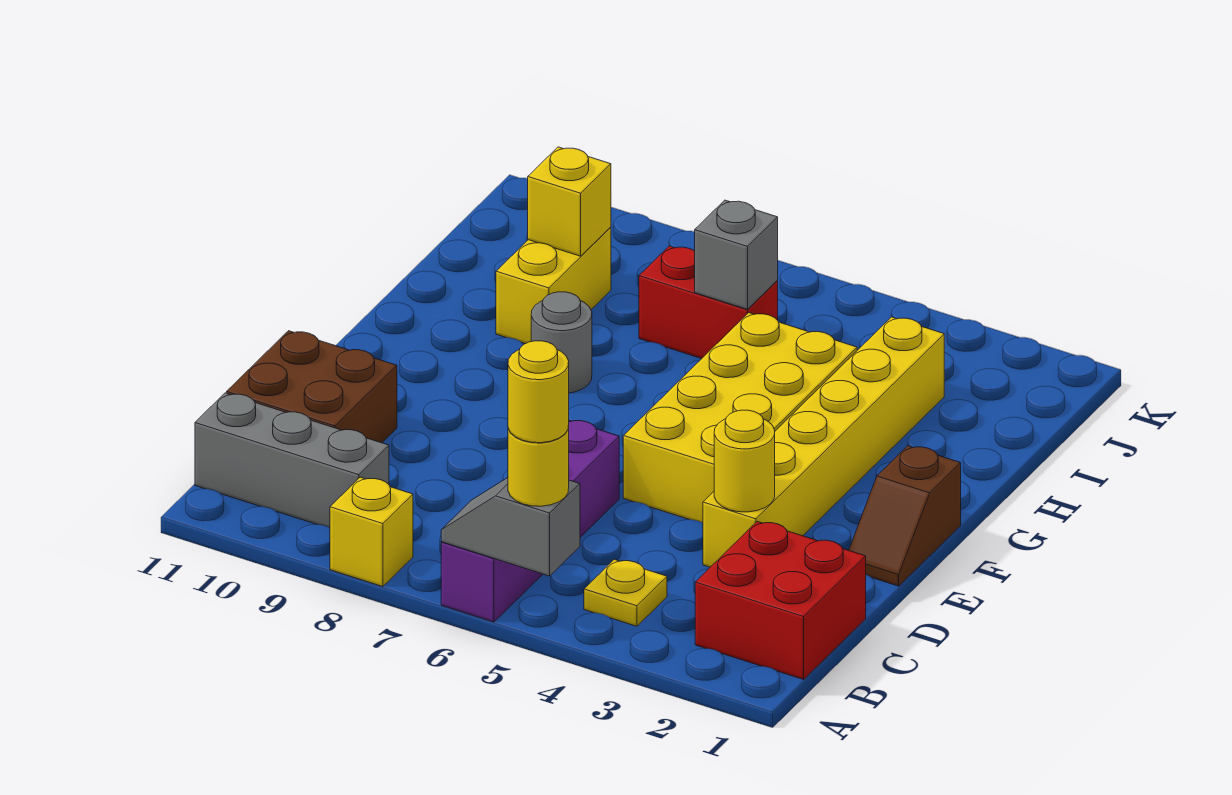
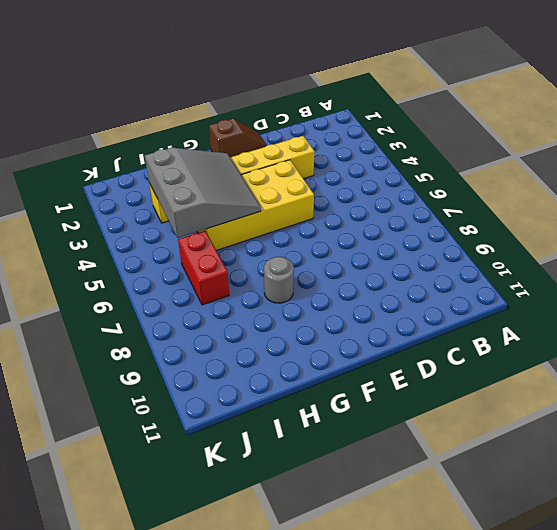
grey slope G3:I5 level 2 top I -> none
none -> purple brick A6:D6 level 1
none -> yellow brick A8 level 1
none -> red brick B1:C2 level 1

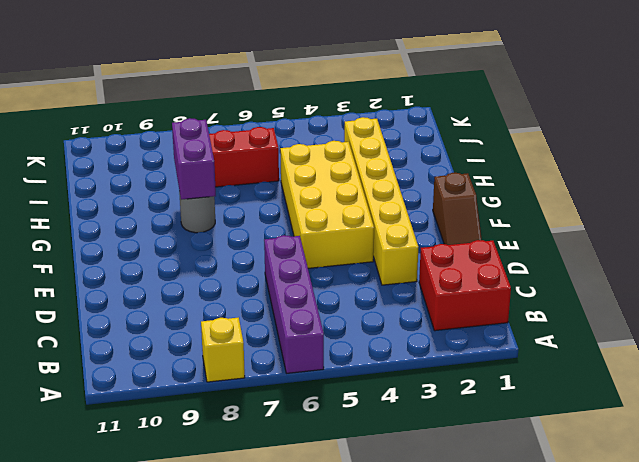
purple brick G8:H8 level 2 -> none
none -> yellow plate B4 level 1
none -> grey brick B9:B11 level 1
none -> brown brick C10:D11 level 1

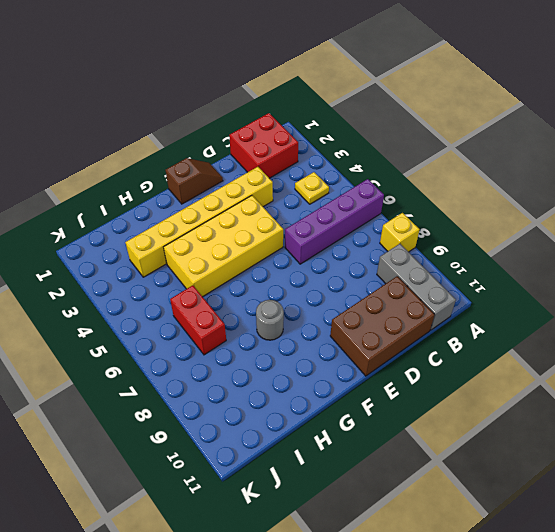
brown brick C10:E11 level 1 -> brown brick C10:D11 level 1
none -> yellow brick H9:I9 level 1
none -> grey slope A5:A6 level 2 top 5
none -> yellow round brick D3 level 2

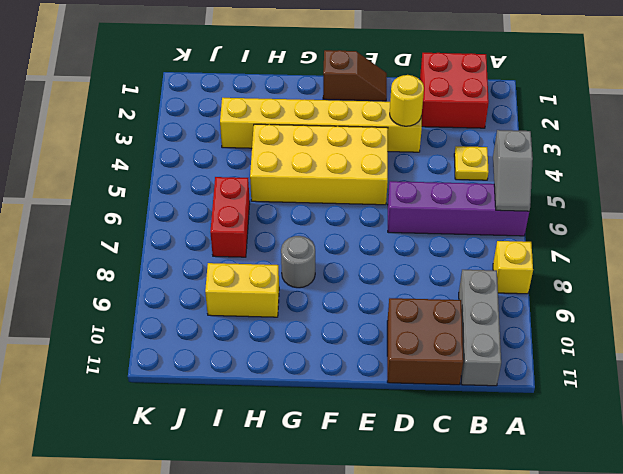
none -> grey brick I6 level 2
none -> yellow brick I9 level 2
none -> yellow round brick A5 level 3

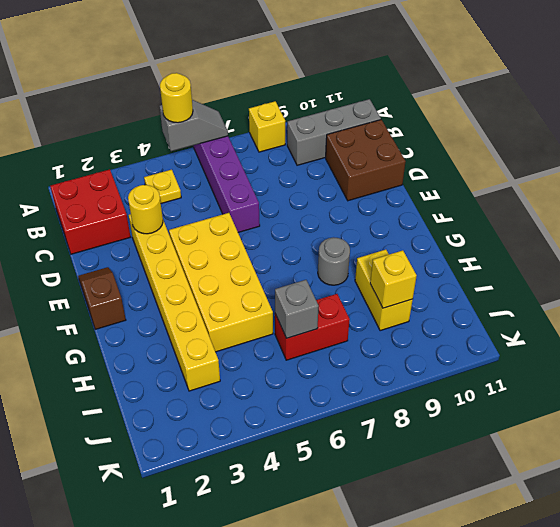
none -> yellow round brick A5 level 4

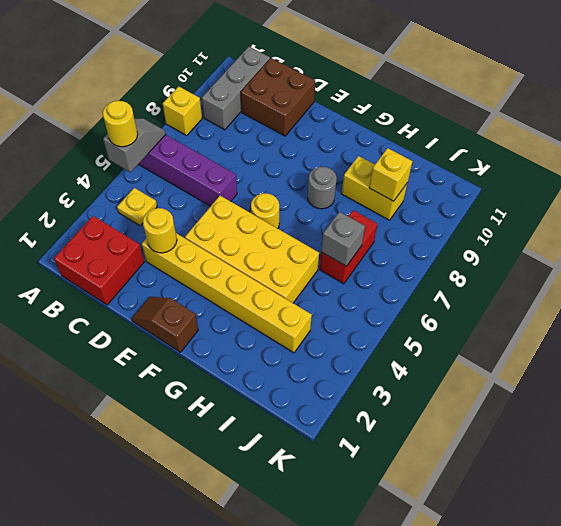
yellow round brick F6 level 1 -> yellow round brick A5 level 4

